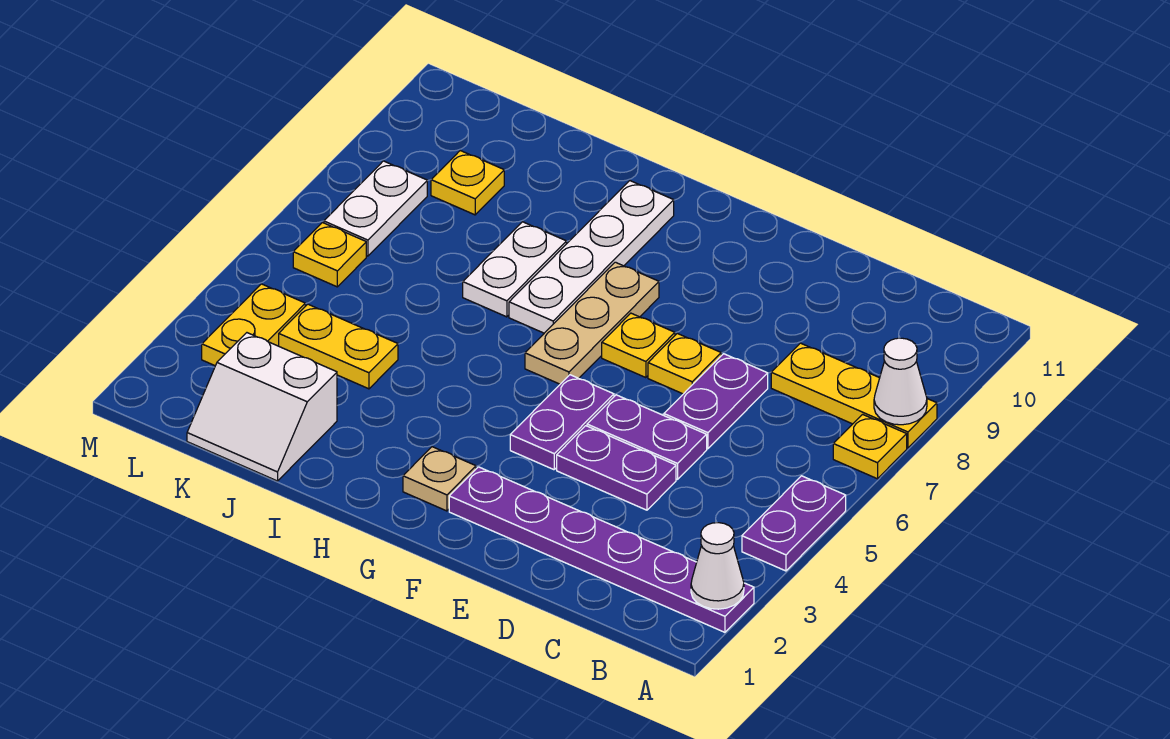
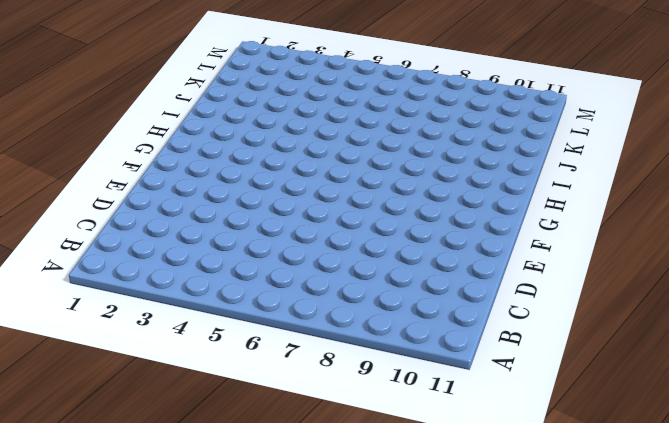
none -> purple plate A2:F2 level 1
none -> purple plate A4:A5 level 1
none -> yellow plate A7 level 1

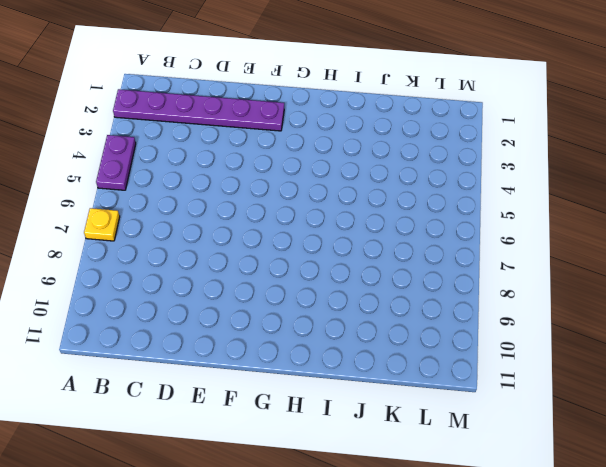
none -> yellow plate A8:C8 level 1
none -> purple plate D4:E4 level 1
none -> purple plate D5:E5 level 1

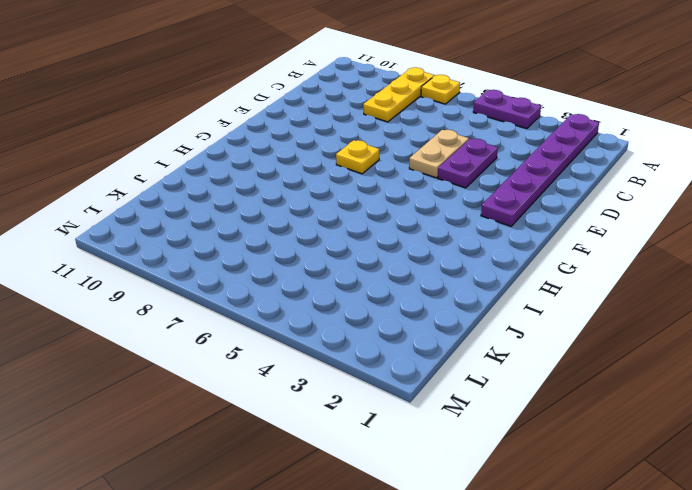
tan plate D5:E5 level 1 -> purple plate D5:E5 level 1
none -> purple plate D6:D7 level 1
none -> yellow plate E7 level 1
none -> purple plate F4:F5 level 1

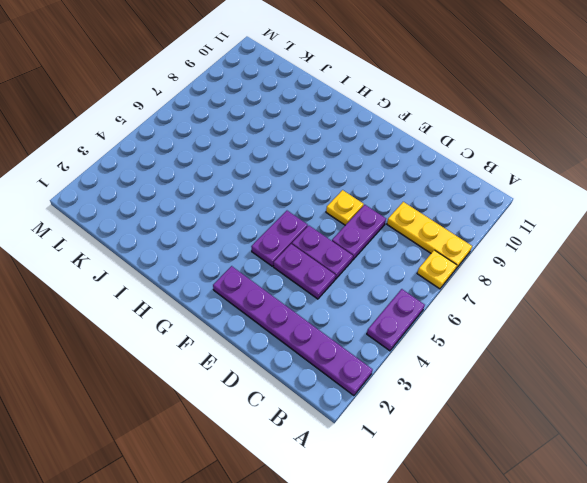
none -> yellow plate F7 level 1
none -> tan plate G2 level 1
none -> tan plate G6:G8 level 1

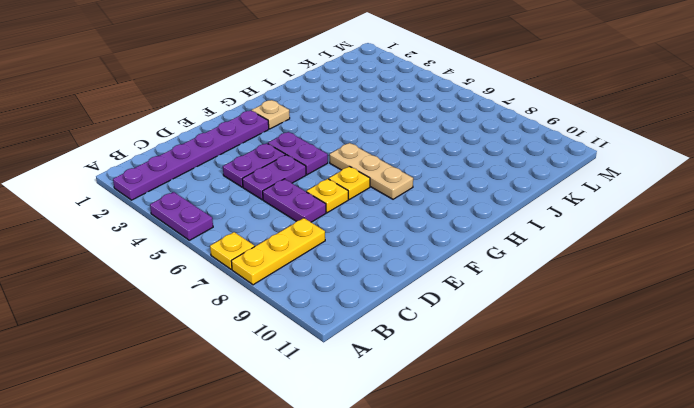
none -> white plate H7:H10 level 1
none -> white plate I7:I8 level 1
none -> white slope J1:K2 level 1 top 2

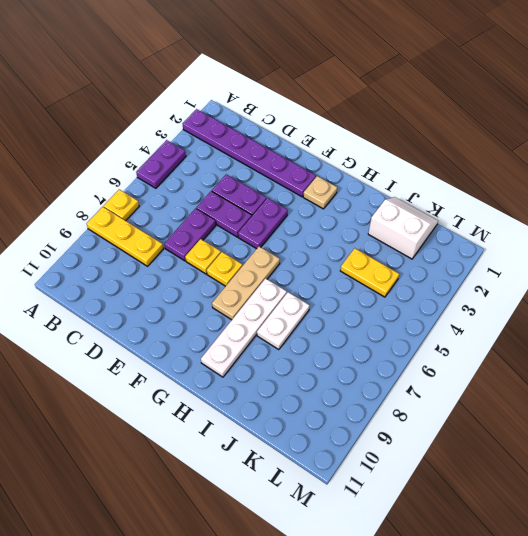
none -> yellow plate K9 level 1
none -> yellow plate L3:L4 level 1
none -> yellow plate L6 level 1

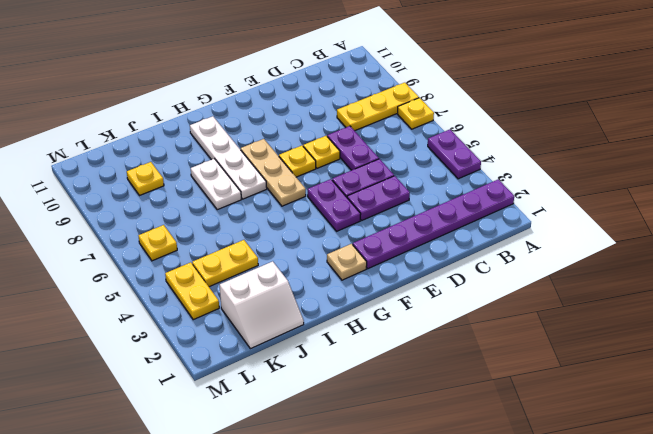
none -> white plate L7:L8 level 1
none -> white cone A2 level 2
none -> white cone A8 level 2

